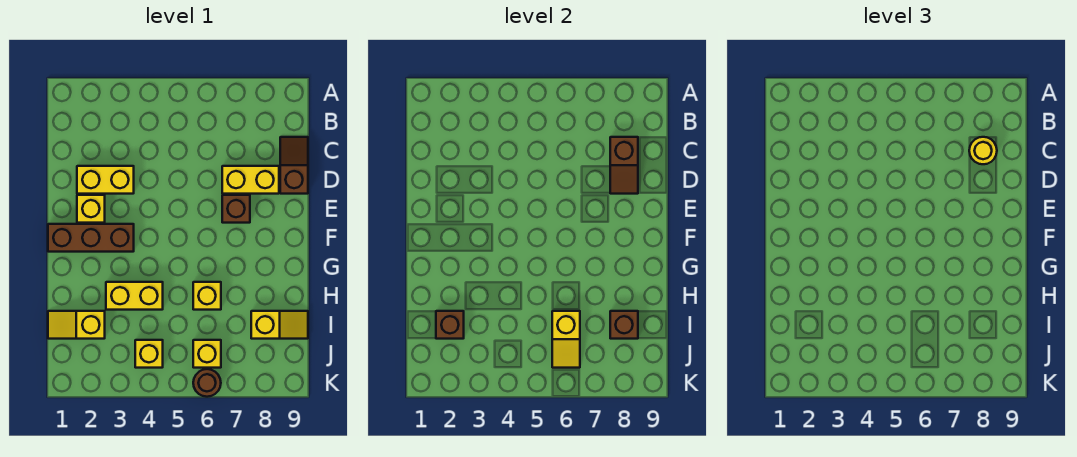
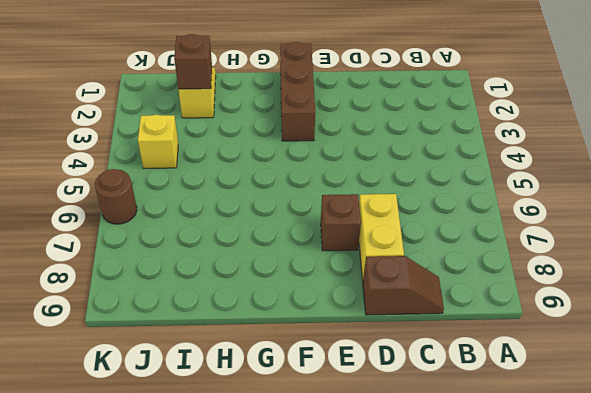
none -> yellow brick D2:D3 level 1
none -> yellow brick E2 level 1
none -> yellow brick H3:H4 level 1

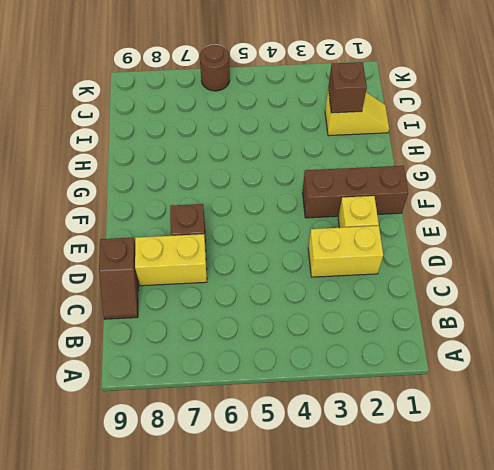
none -> yellow brick H3:H4 level 1
none -> yellow brick H6 level 1
none -> yellow slope I8:I9 level 1 top 8

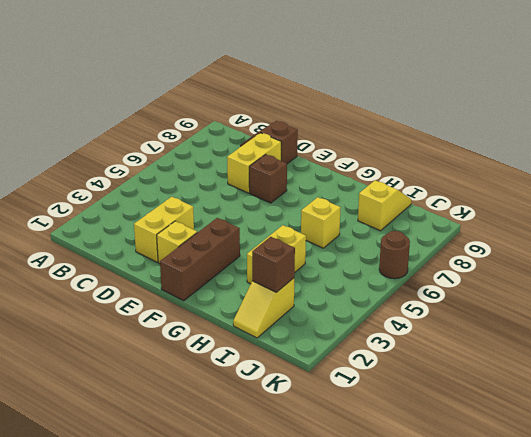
none -> yellow brick J4 level 1
none -> yellow brick J6 level 1
none -> brown slope C8:D8 level 2 top C

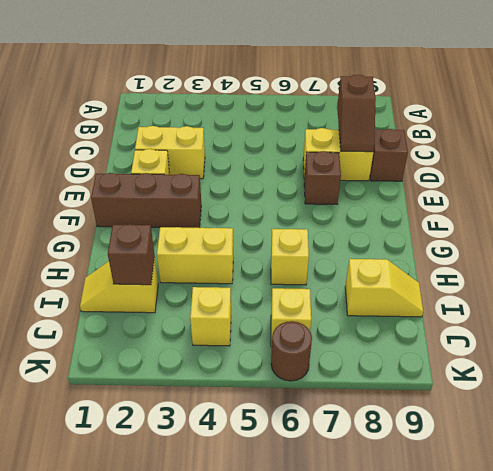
none -> yellow slope I6:J6 level 2 top I
none -> brown brick I8 level 2
none -> yellow round brick C8 level 3

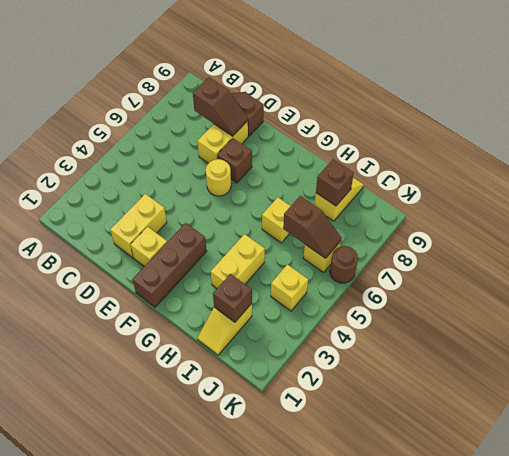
yellow round brick E6 level 1 -> yellow round brick C8 level 3
brown slope I6:J6 level 2 top I -> yellow slope I6:J6 level 2 top I

